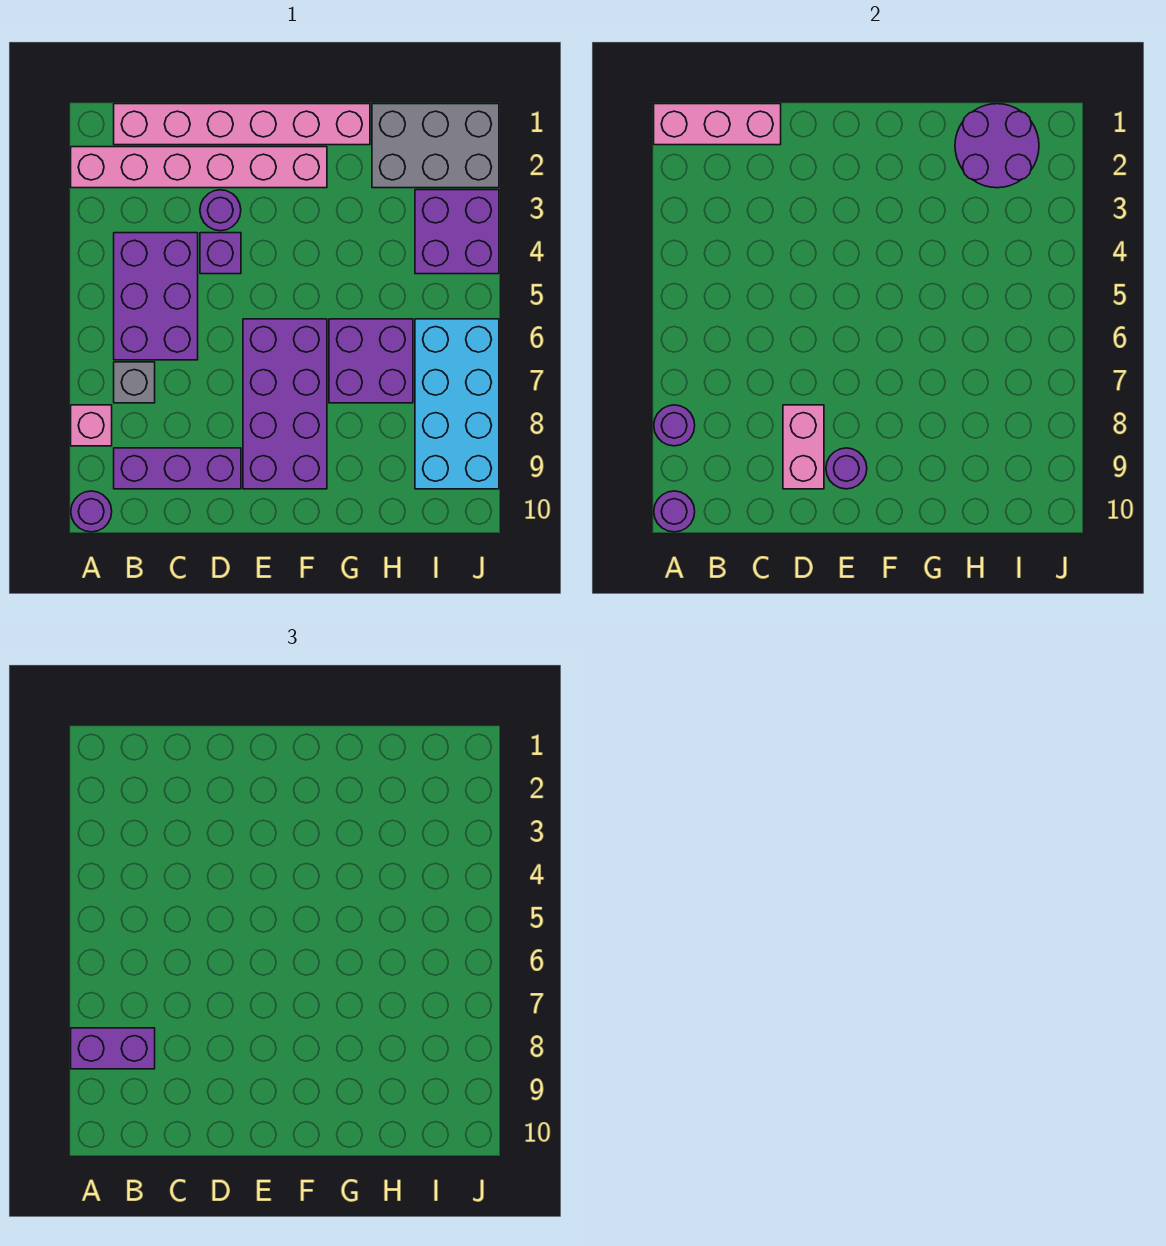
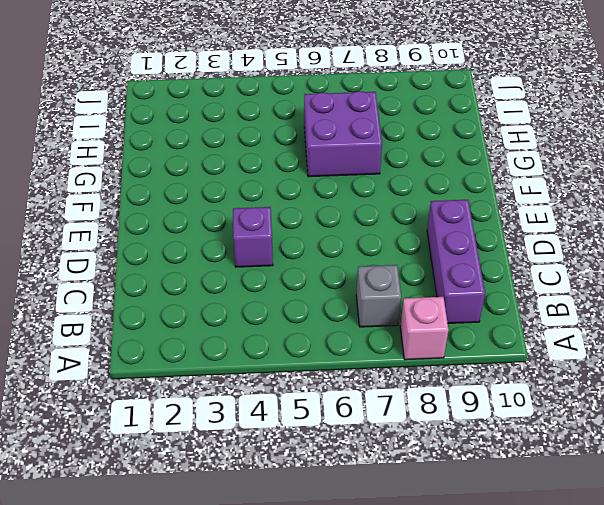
none -> pink brick A2:F2 level 1
none -> purple round brick A10 level 1
none -> pink brick B1:G1 level 1

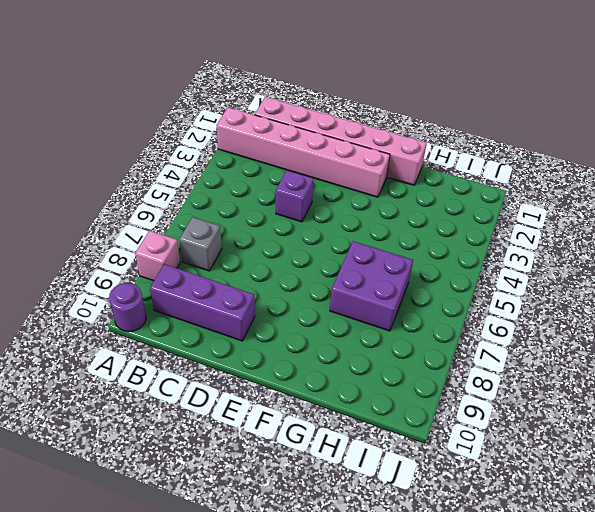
none -> purple brick B4:C6 level 1
none -> purple round brick D3 level 1
none -> purple brick E6:F9 level 1

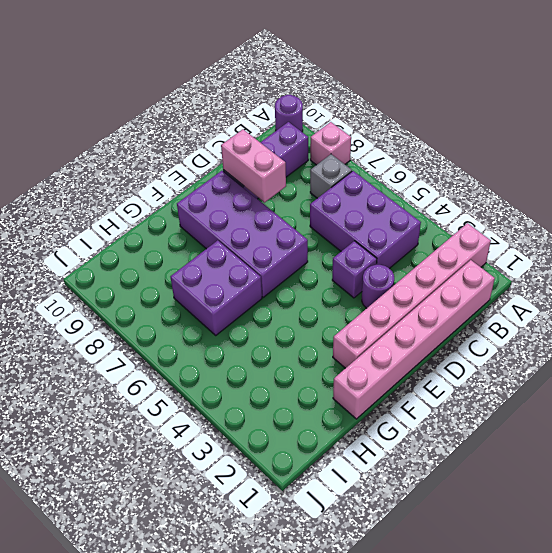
none -> grey brick H1:J2 level 1
none -> purple brick I3:J4 level 1
none -> cyan brick I6:J9 level 1

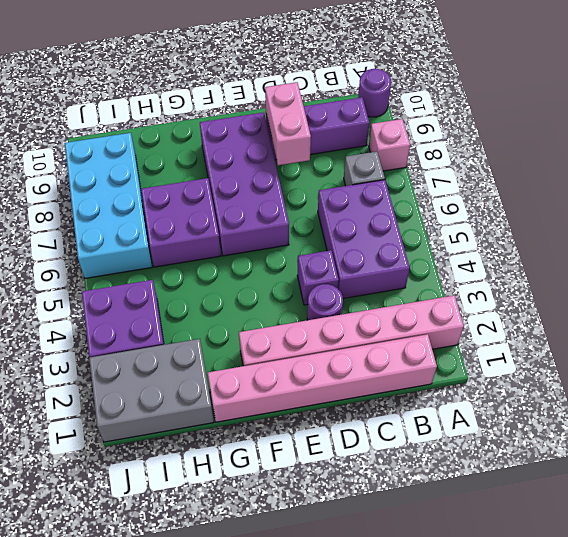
none -> pink brick A1:C1 level 2
none -> purple round brick A8 level 2
none -> purple round brick A10 level 2

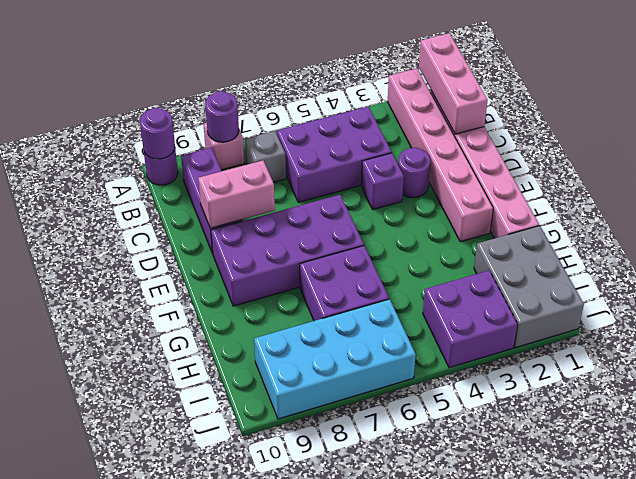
none -> purple round brick E9 level 2
none -> purple round brick H1:I2 level 2
none -> purple brick A8:B8 level 3

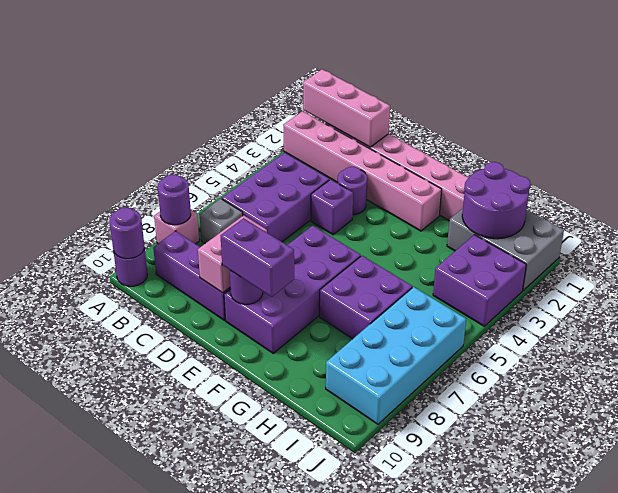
purple brick E9:F9 level 3 -> purple brick A8:B8 level 3

